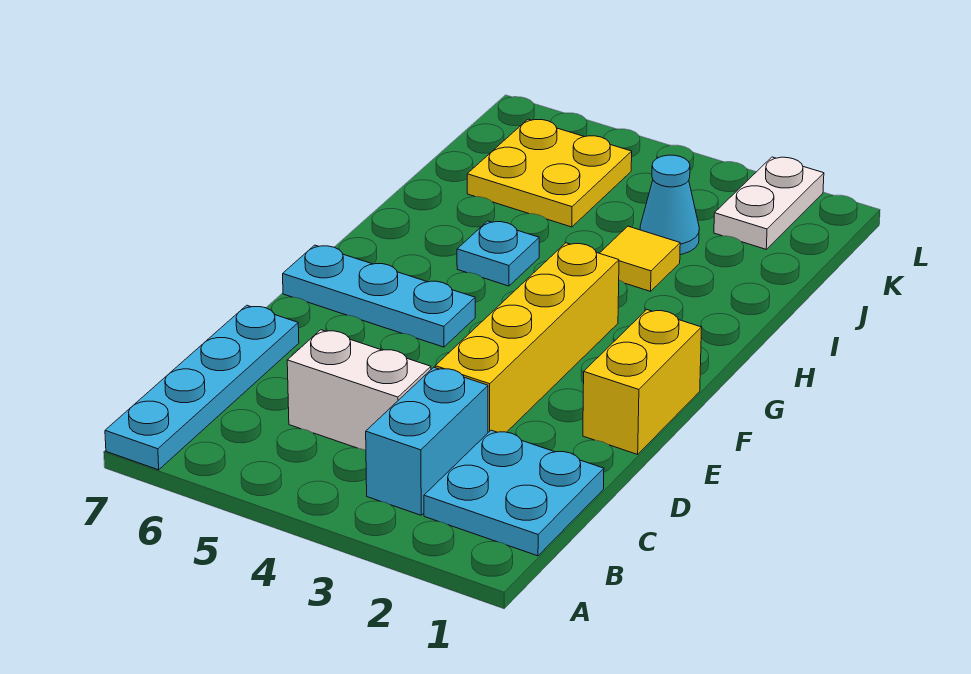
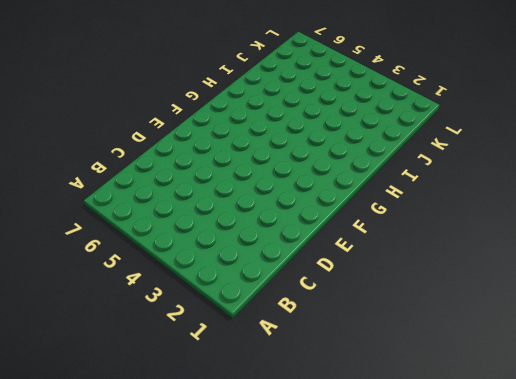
none -> cyan plate A7:D7 level 1
none -> cyan plate B1:C2 level 1
none -> cyan brick B3:C3 level 1

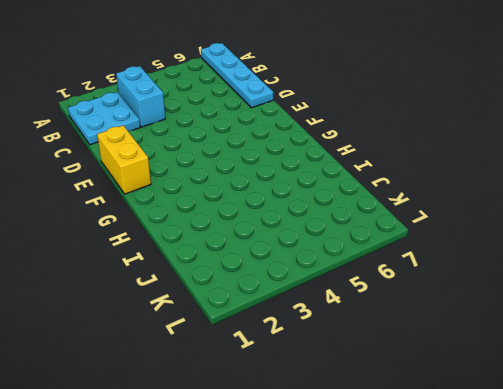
none -> white brick C4:C5 level 1
none -> yellow brick D3:G3 level 1
none -> cyan plate F5:F7 level 1

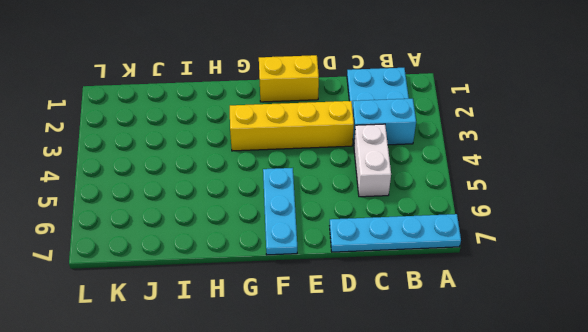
none -> cyan plate H5 level 1
none -> yellow tile I3 level 1
none -> cyan cone J3 level 1

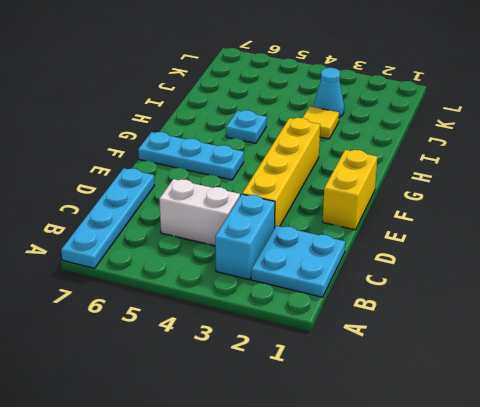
none -> yellow plate J5:K6 level 1
none -> white plate K2:L2 level 1

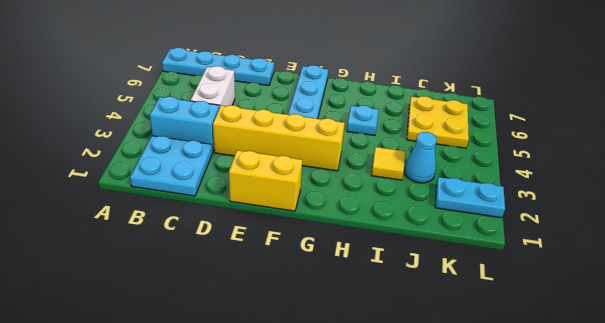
cyan plate K2:L2 level 1 -> white plate K2:L2 level 1

